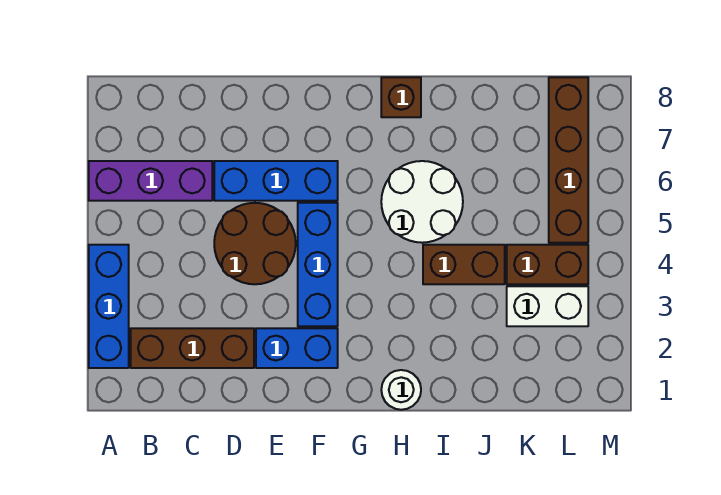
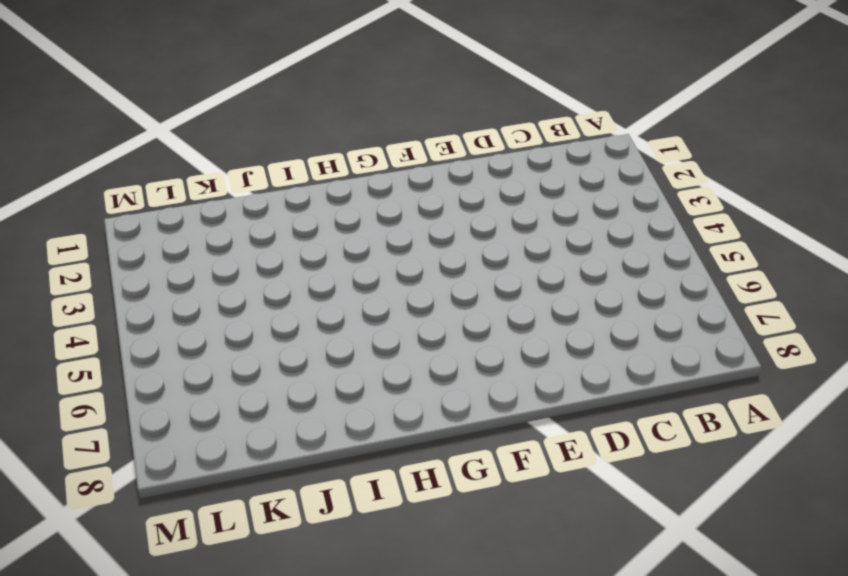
none -> blue brick A2:A4 level 1
none -> purple brick A6:C6 level 1
none -> brown brick B2:D2 level 1

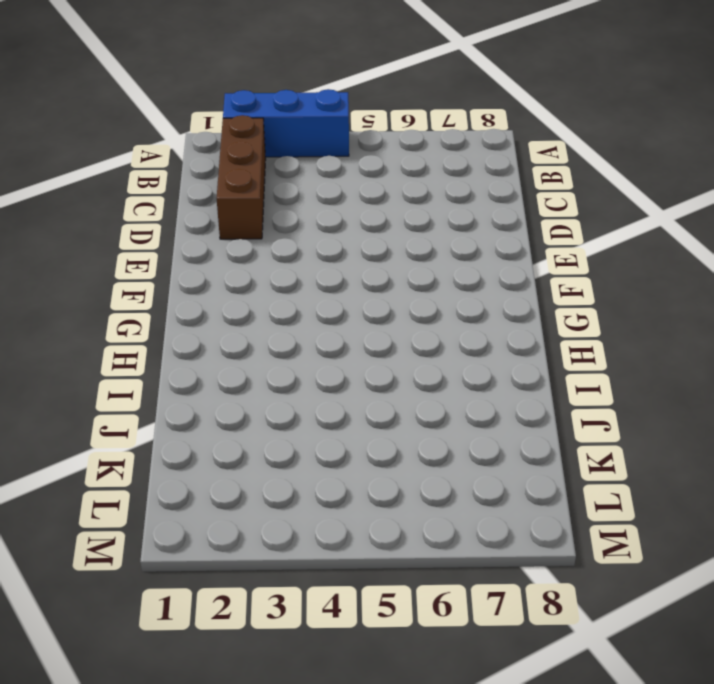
none -> purple brick A6:C6 level 1
none -> brown round brick D4:E5 level 1
none -> blue brick D6:F6 level 1

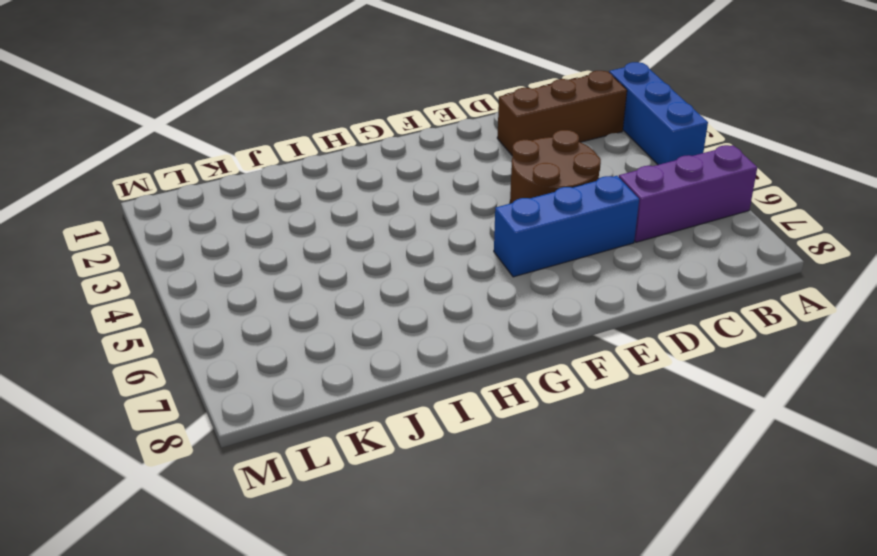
none -> blue brick E2:F2 level 1
none -> blue brick F3:F5 level 1
none -> white round brick H1 level 1

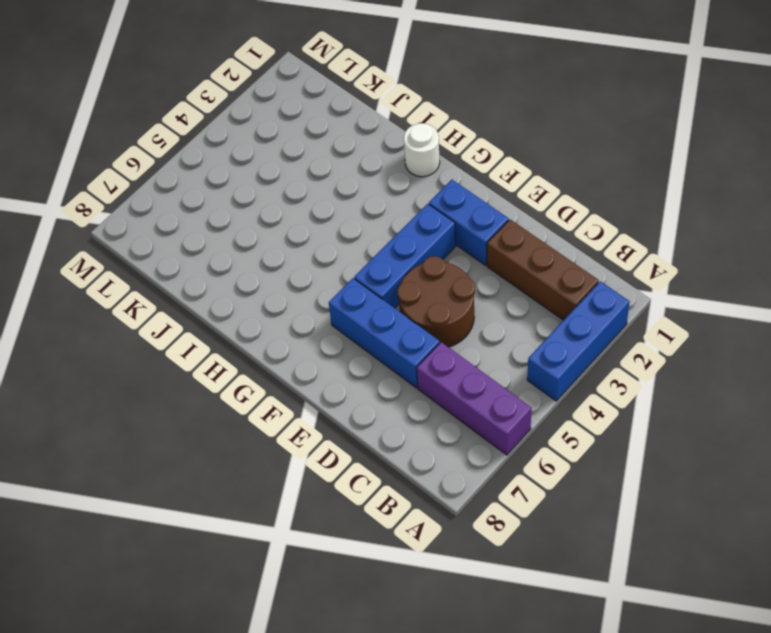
none -> white round brick H5:I6 level 1
none -> brown brick H8 level 1
none -> brown brick I4:J4 level 1

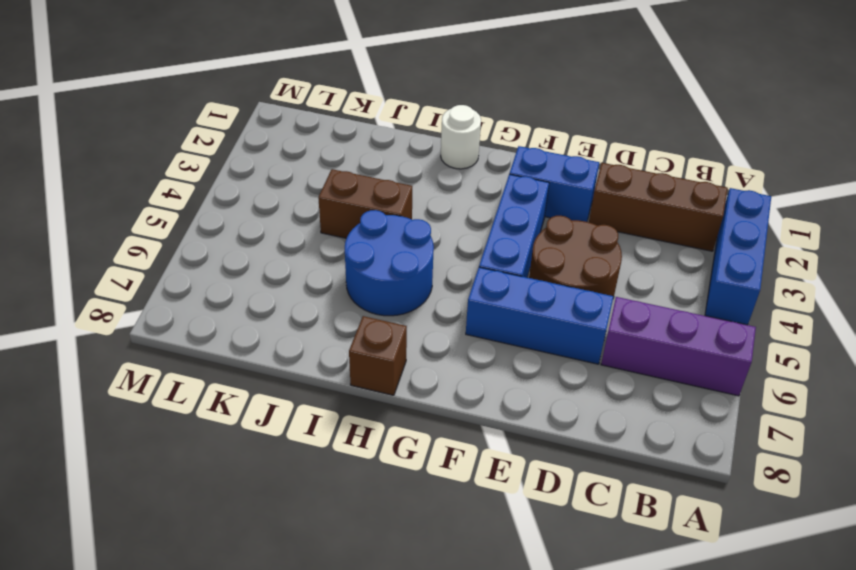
blue round brick H5:I6 level 1 -> white round brick H5:I6 level 1
none -> white brick K3:L3 level 1
none -> brown brick K4:L4 level 1
none -> brown brick L5:L8 level 1

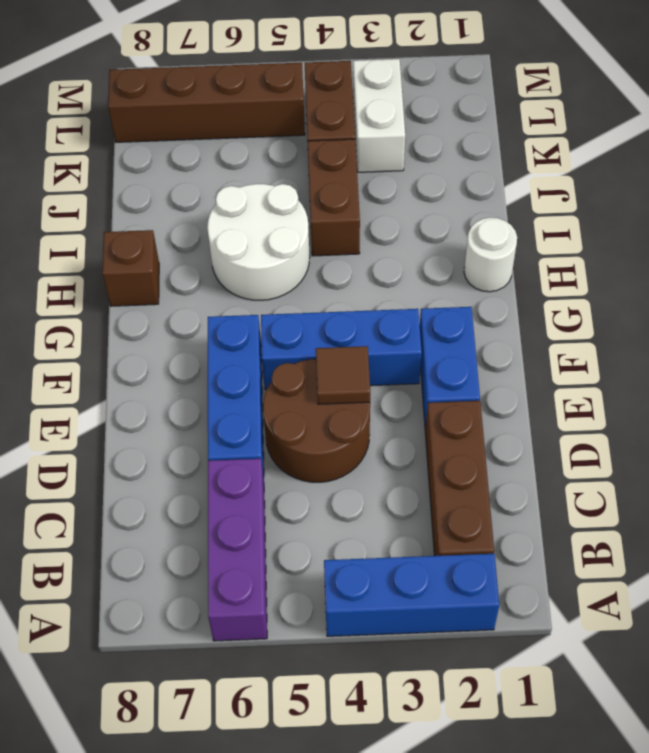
brown tile E4 level 2 -> none

